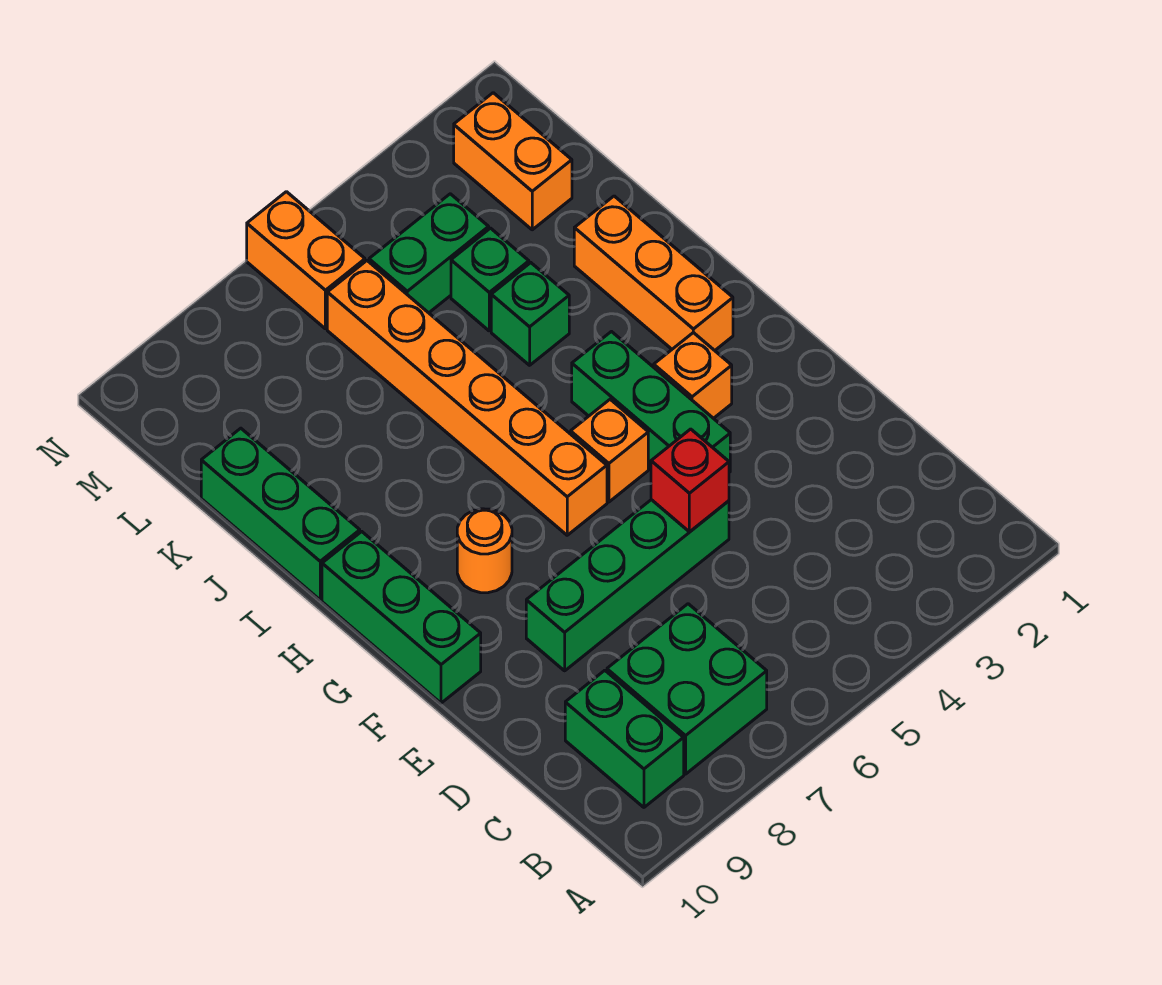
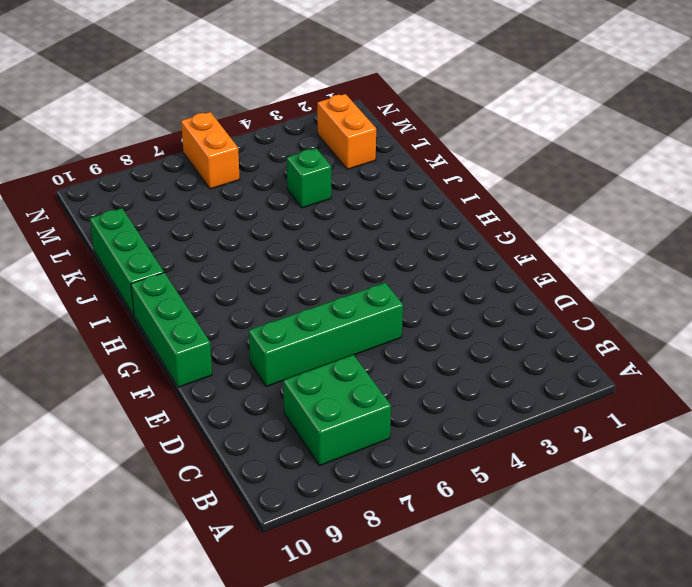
none -> green brick B9:C9 level 1
none -> green brick F4:H4 level 1
none -> orange brick G3 level 1

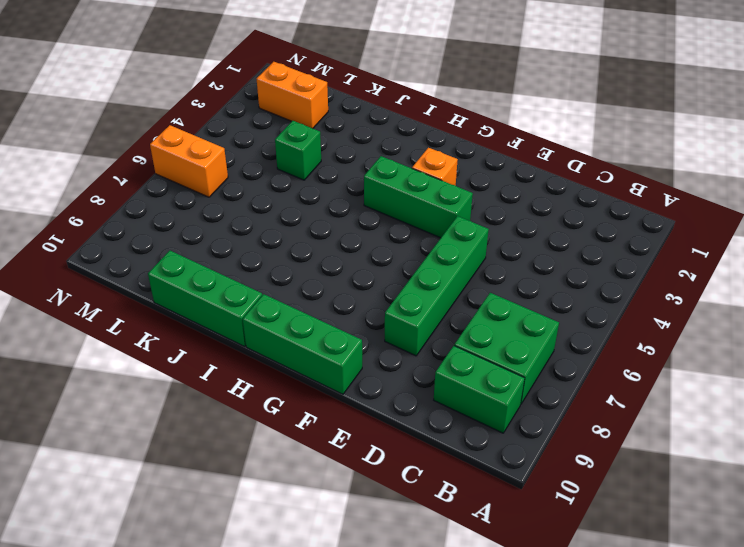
none -> orange brick G5 level 1
none -> orange brick G6:L6 level 1
none -> orange round brick G8 level 1

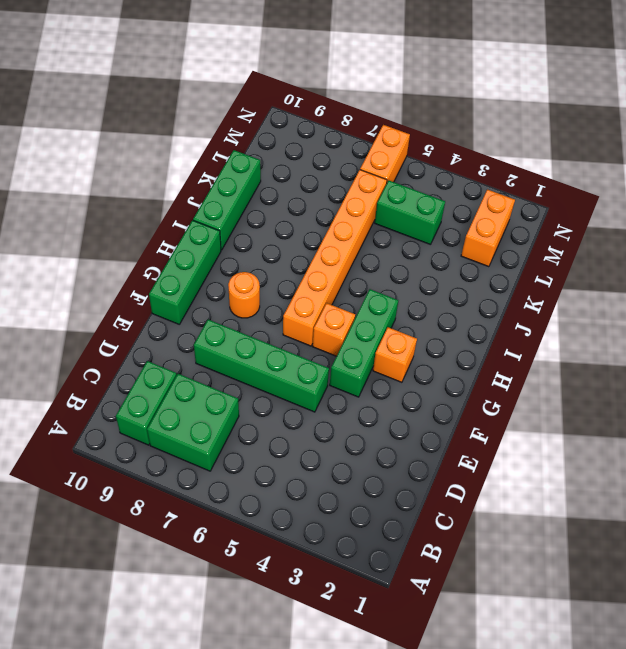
none -> orange brick H2:J2 level 1
none -> green brick J4 level 1
none -> green brick K4 level 1

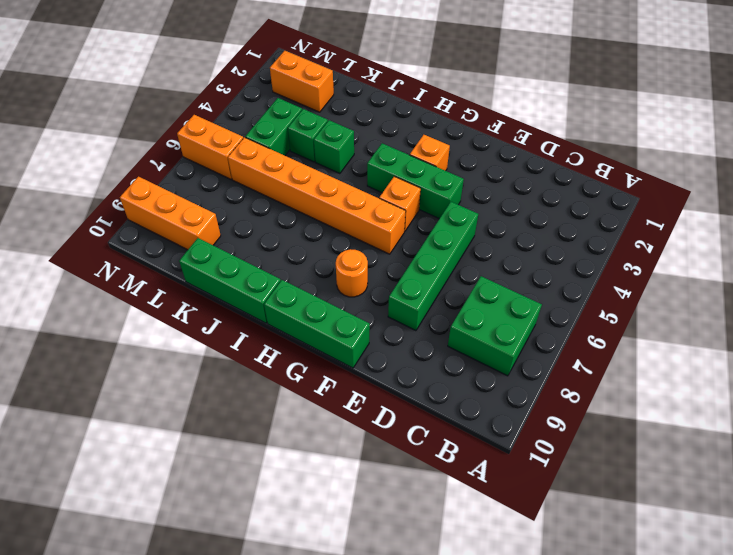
orange brick L9:N9 level 1 -> orange brick H2:J2 level 1
none -> green brick B9:C9 level 1
none -> red brick E5 level 2

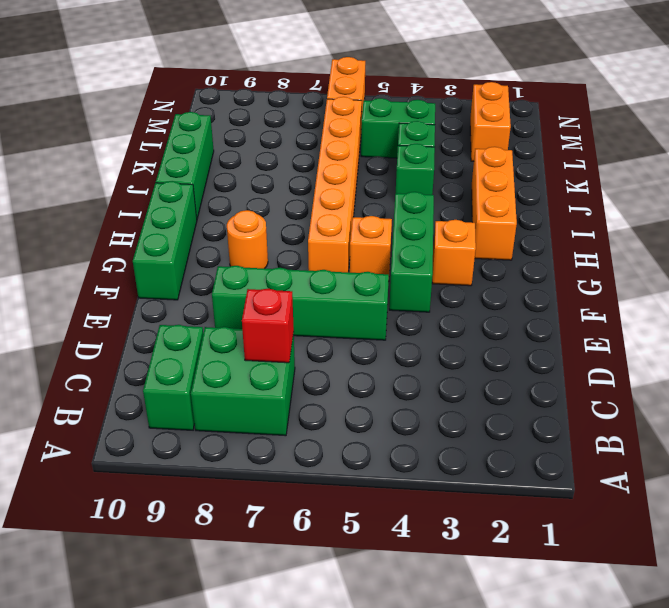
red brick C7 level 2 -> red brick E5 level 2

